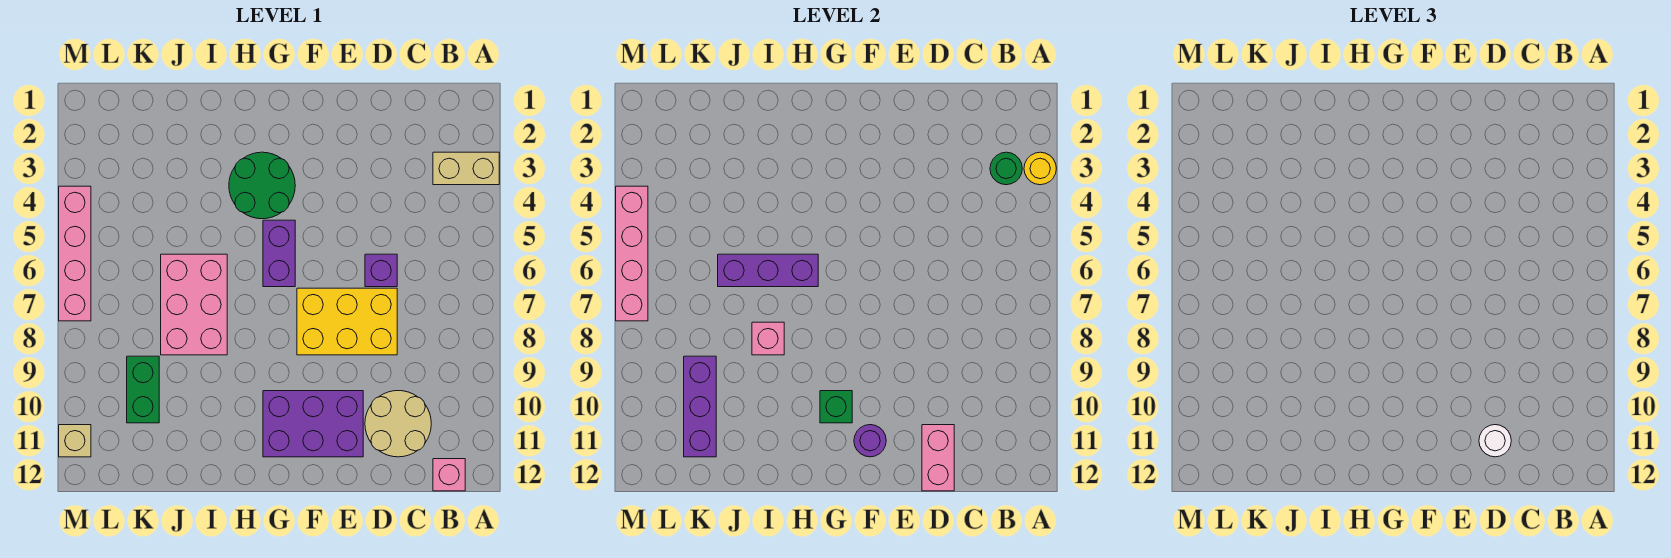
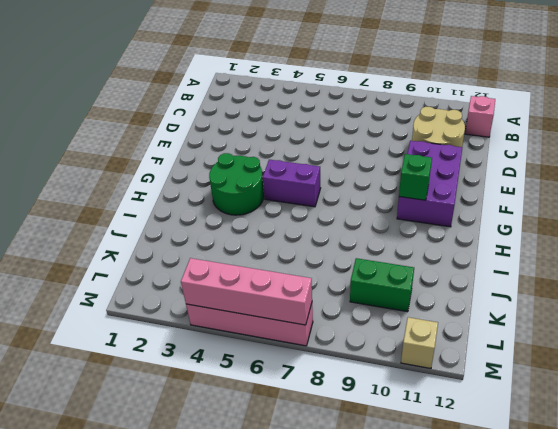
none -> tan brick A3:B3 level 1
none -> purple brick D6 level 1
none -> yellow brick D7:F8 level 1

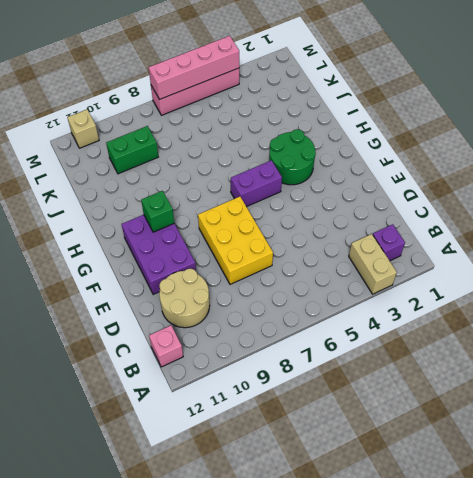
purple brick B2 level 1 -> purple brick D6 level 1
none -> pink brick I6:J8 level 1
none -> yellow round brick A3 level 2
none -> green round brick B3 level 2

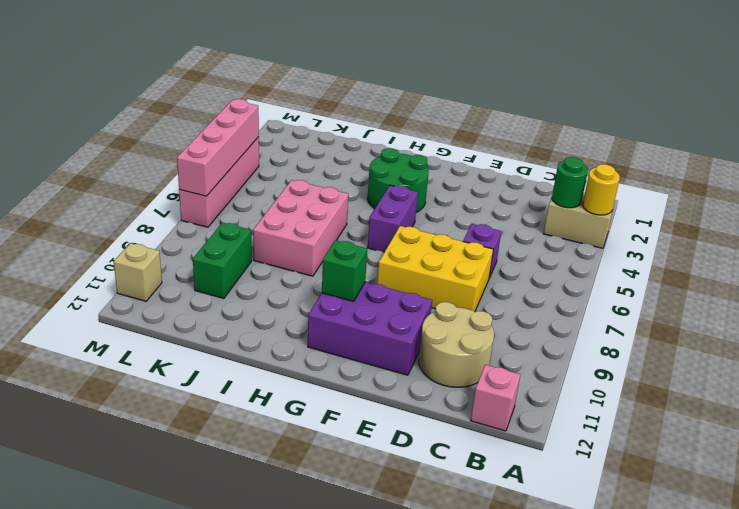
none -> pink brick D11:D12 level 2
none -> purple round brick F11 level 2
none -> purple brick H6:J6 level 2

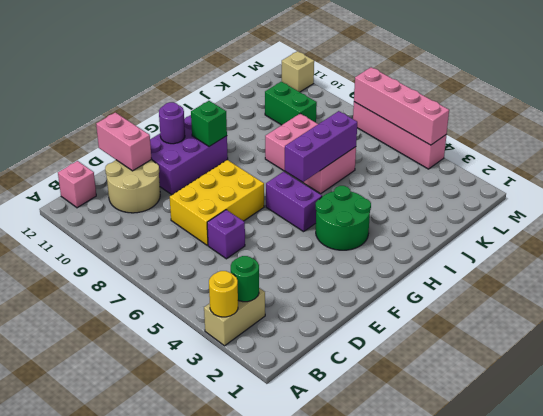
none -> pink brick I8 level 2
none -> purple brick K9:K11 level 2
none -> white round brick D11 level 3

